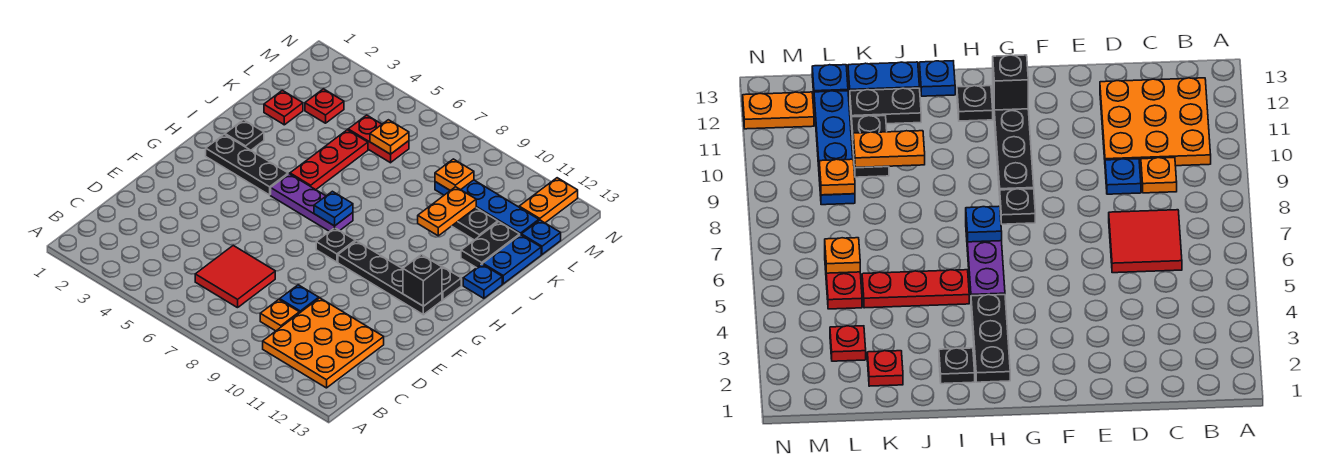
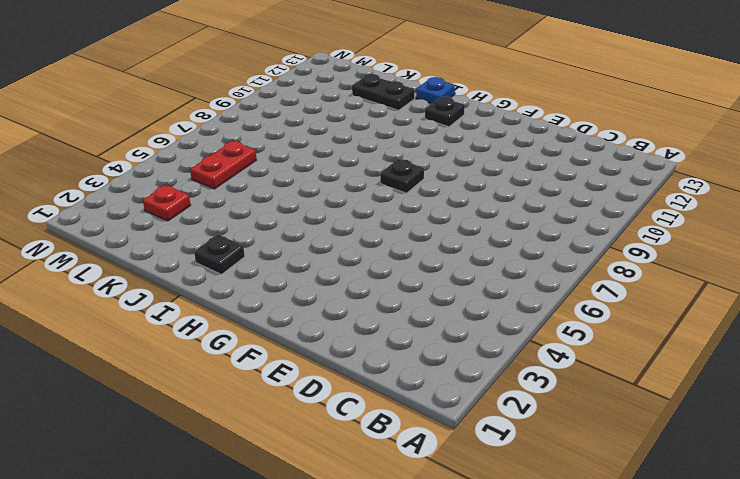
none -> orange plate B10:D12 level 1
none -> red tile C6:D7 level 1
none -> orange plate C9 level 1

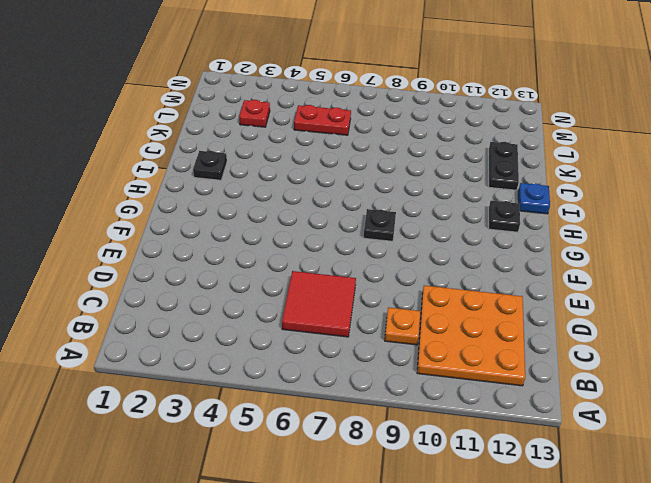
none -> blue plate D9 level 1
none -> black plate G9:G12 level 1
none -> black plate H2:H4 level 1

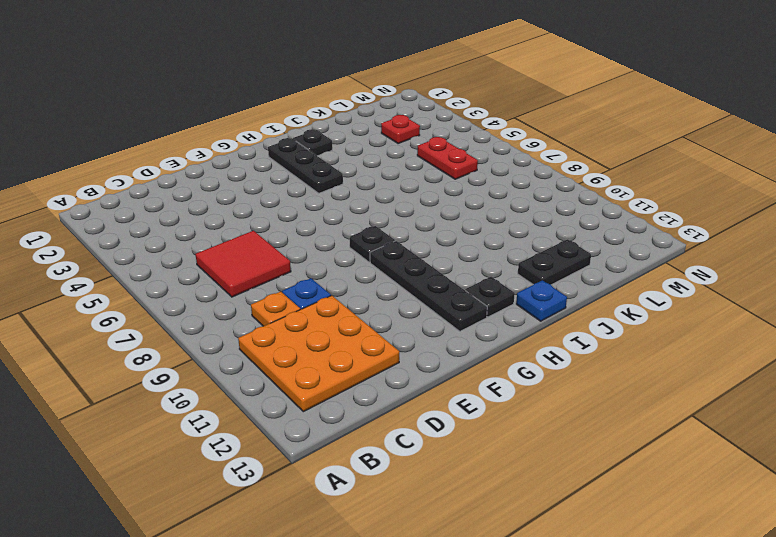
none -> purple plate H5:H7 level 1
none -> red plate I5:K5 level 1
none -> blue plate J13:K13 level 1

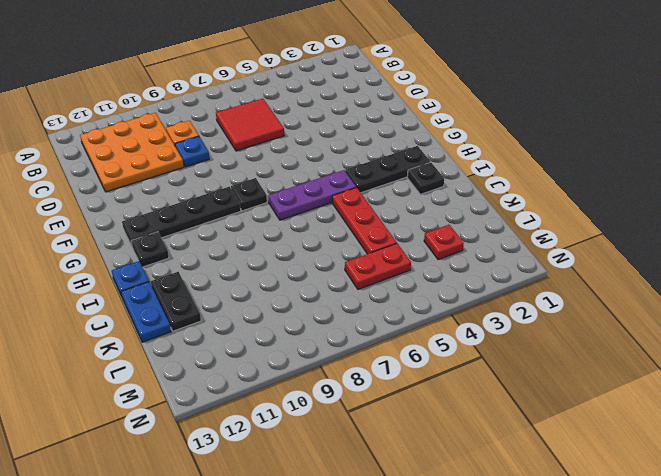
none -> red plate K2 level 1
none -> black plate K10:K11 level 1
none -> blue plate L9:L12 level 1

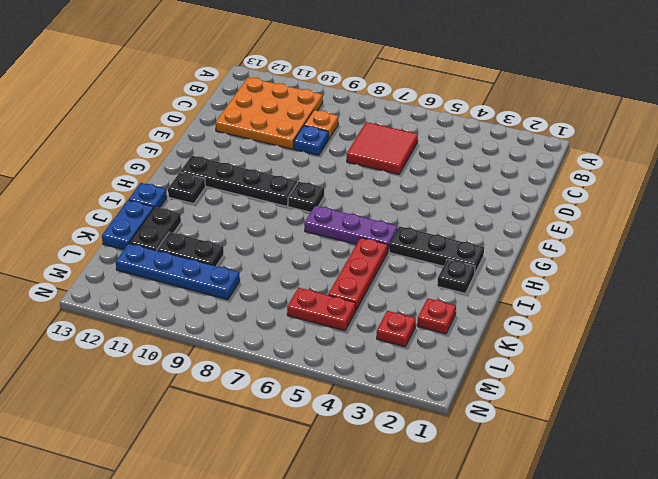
none -> blue plate L13 level 1
none -> orange plate M12:N12 level 1
none -> black brick G12 level 2

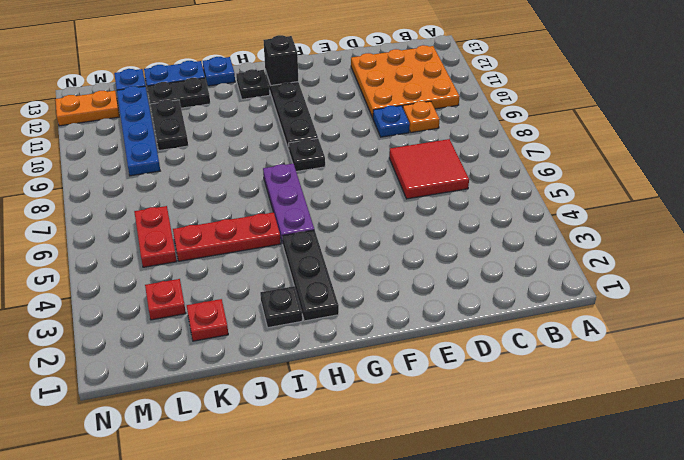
none -> blue plate H7 level 2
none -> orange plate J10:K10 level 2
none -> orange plate L6 level 2

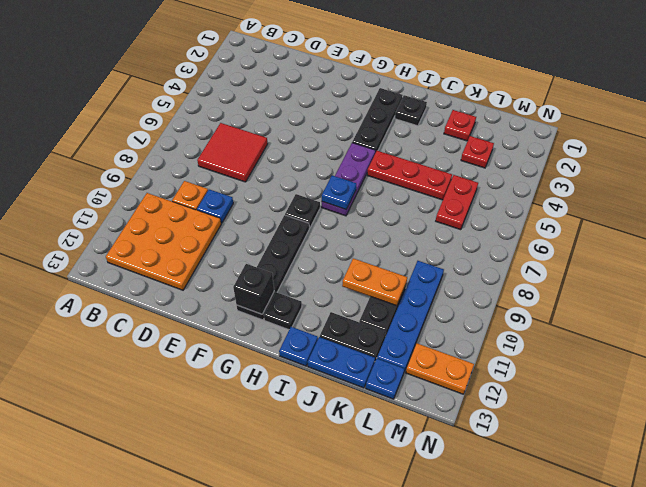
none -> orange plate L6 level 2
none -> orange plate L9 level 2

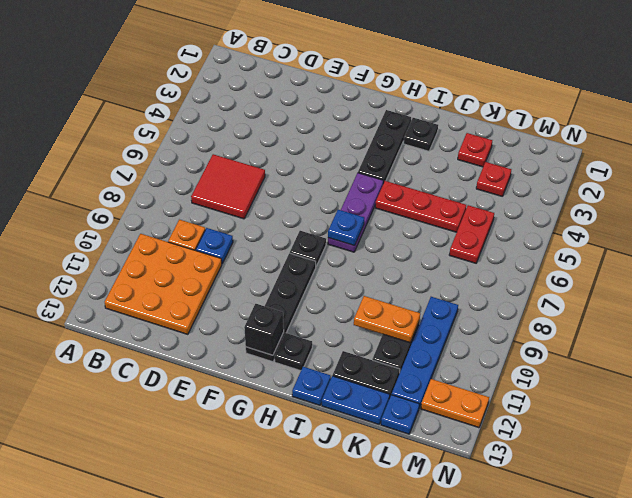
none -> orange plate L6 level 2
none -> orange plate L9 level 2

